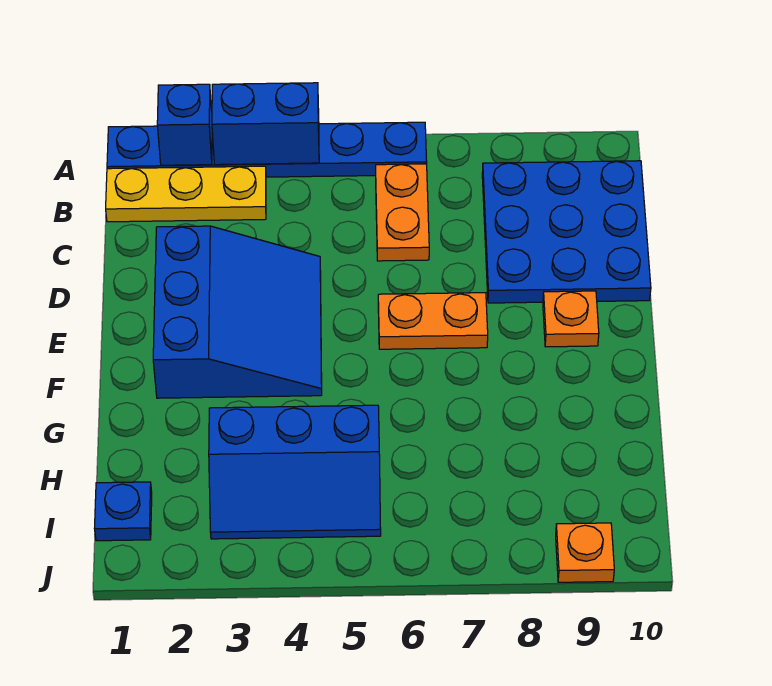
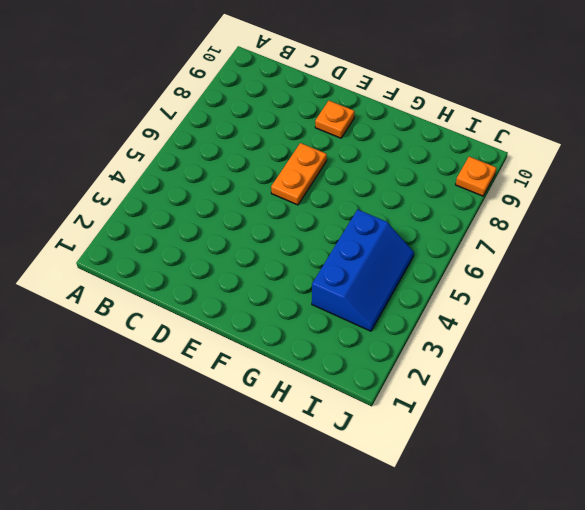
none -> blue plate A1:A6 level 1
none -> yellow plate B1:B3 level 1
none -> orange plate B6:C6 level 1

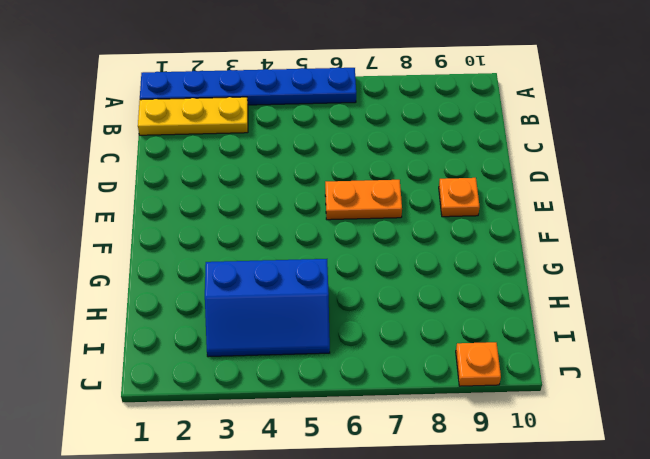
none -> orange plate B6:C6 level 1
none -> blue plate B8:D10 level 1
none -> blue slope D2:F4 level 1 top 2

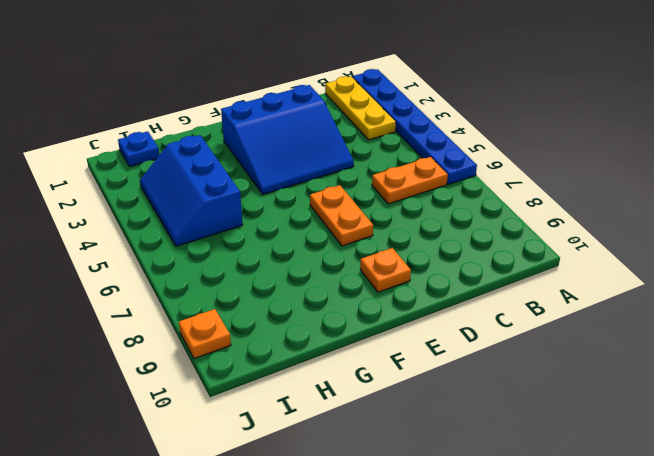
none -> blue plate B8:D10 level 1
none -> blue brick A2 level 2
none -> blue brick A3:A4 level 2

